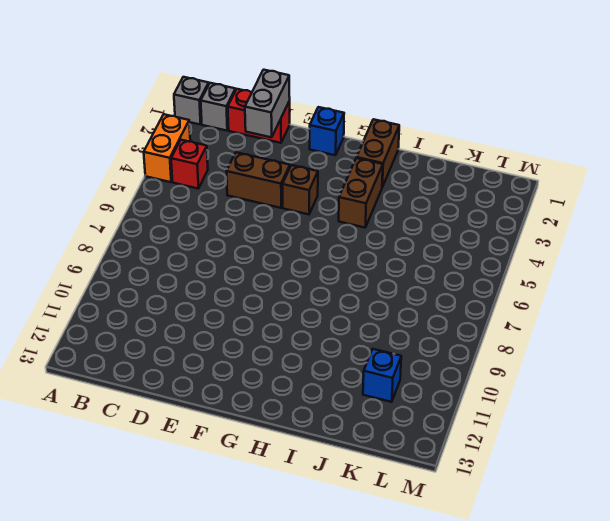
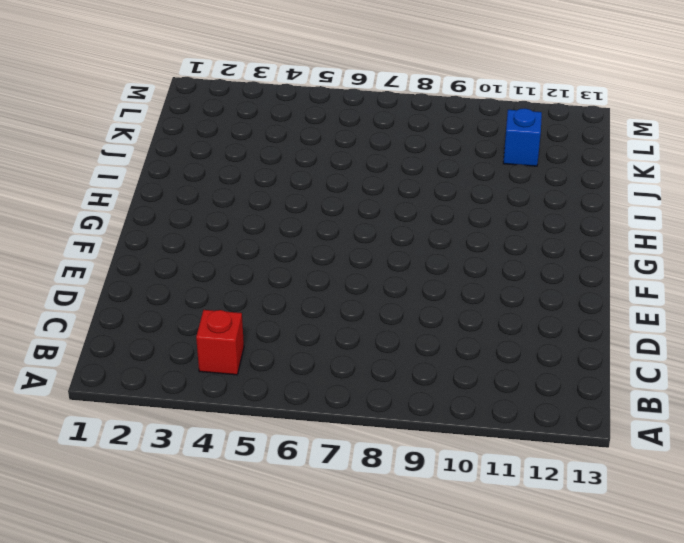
none -> grey brick A1 level 1
none -> orange brick A3:A4 level 1
none -> grey brick B1 level 1

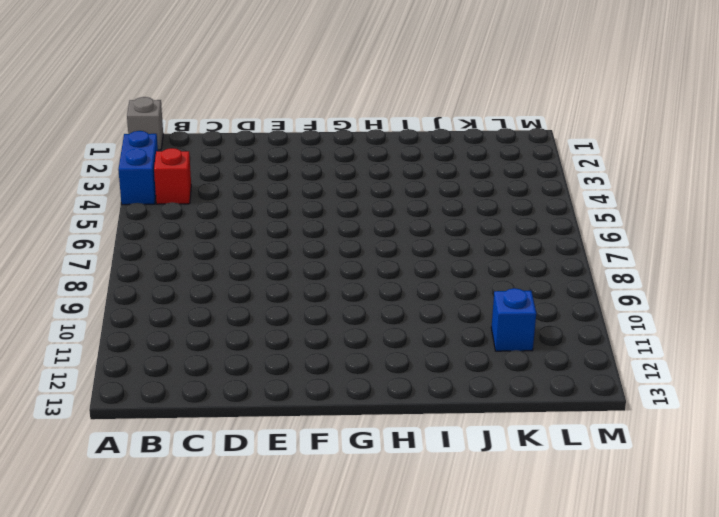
blue brick A3:A4 level 1 -> orange brick A3:A4 level 1
none -> grey brick B1 level 1
none -> red brick C1:D1 level 1
none -> brown brick D4:E4 level 1

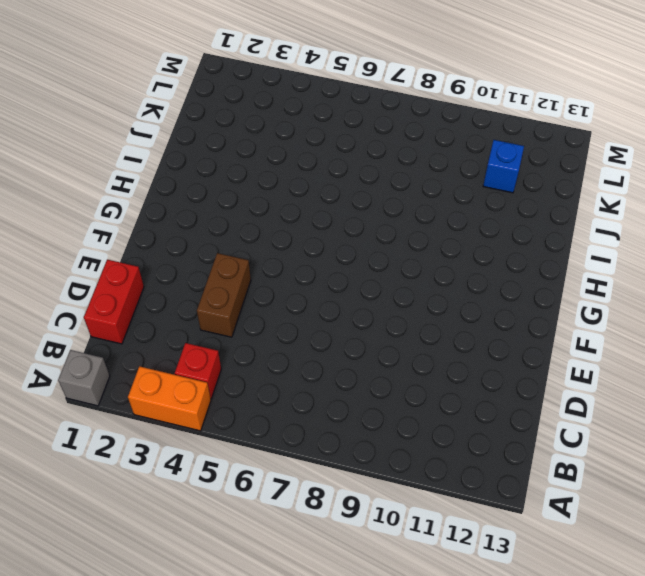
none -> grey brick B1 level 1
none -> blue brick F1 level 1
none -> brown brick F4 level 1

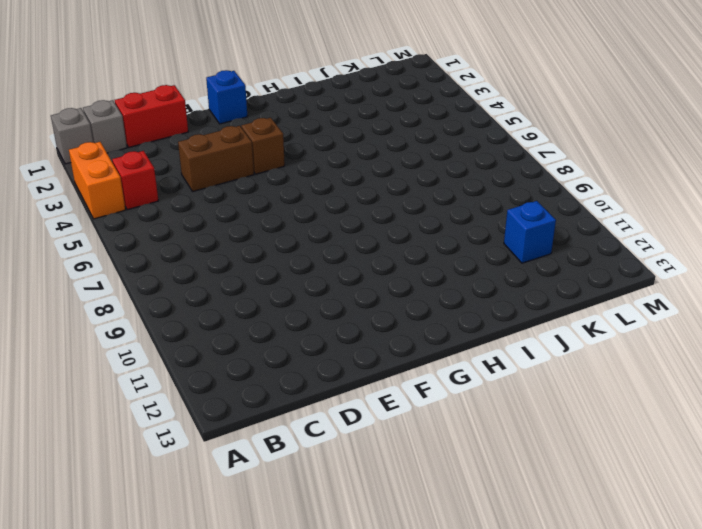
none -> brown brick H1:H2 level 1
none -> brown brick H3:H4 level 1
none -> grey brick D1:D2 level 2

